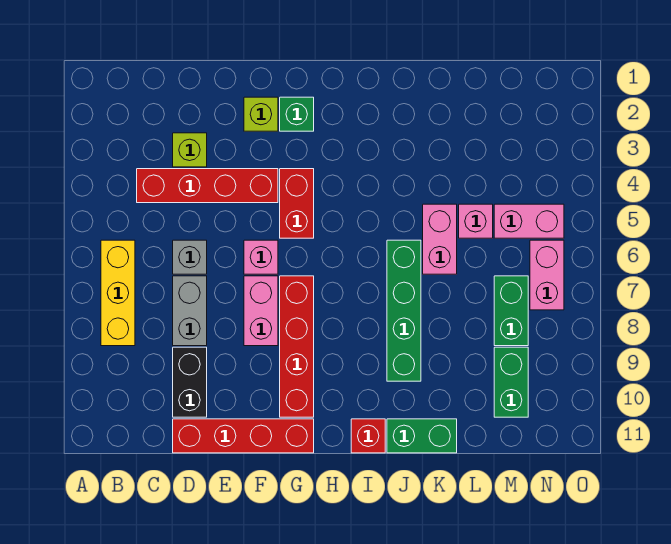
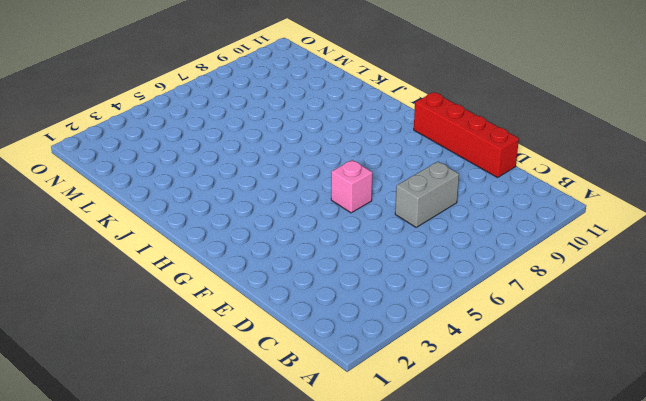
none -> yellow brick B6:B8 level 1
none -> red brick C4:F4 level 1
none -> lime brick D3 level 1

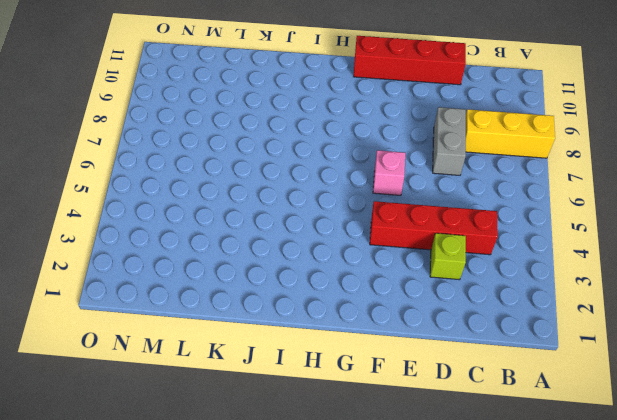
yellow brick A8:C8 level 1 -> yellow brick B6:B8 level 1
none -> grey brick D6 level 1
none -> black brick D9:D10 level 1
none -> lime brick F2 level 1

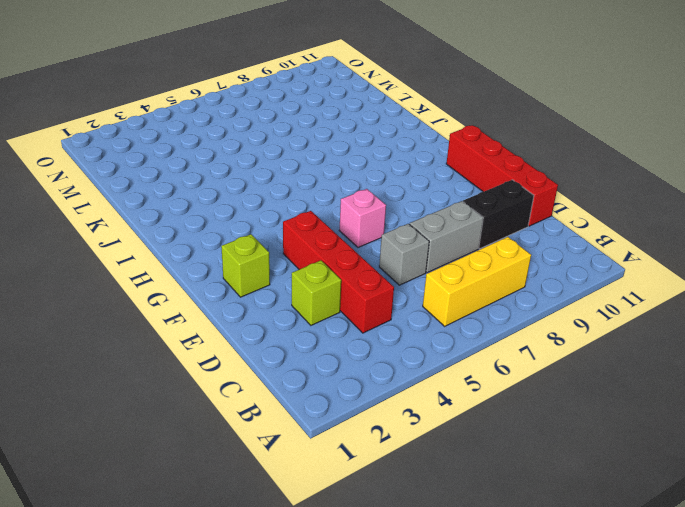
none -> pink brick F7:F8 level 1
none -> green brick G2 level 1
none -> red brick G4:G5 level 1

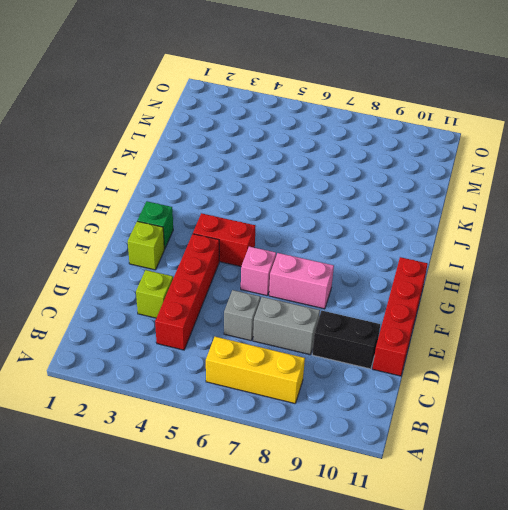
none -> red brick G7:G10 level 1
none -> red brick I11 level 1
none -> green brick J6:J9 level 1

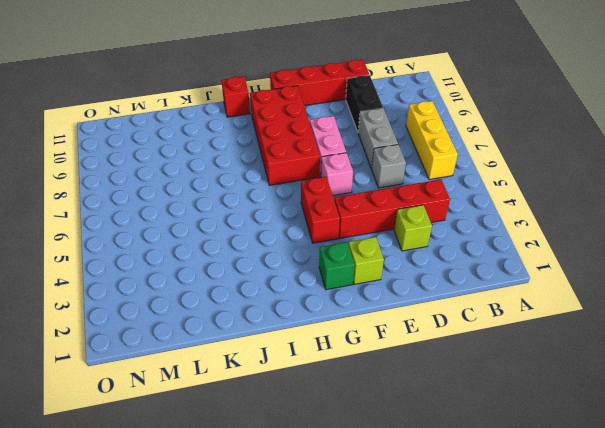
red brick G7:H10 level 1 -> red brick G7:G10 level 1
none -> green brick J6:J9 level 1
none -> green brick J11:K11 level 1
none -> pink brick K5:K6 level 1

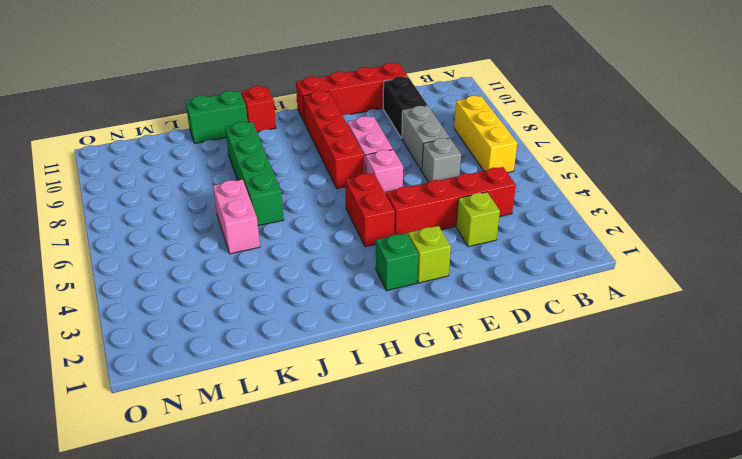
none -> pink brick L5 level 1
none -> pink brick M5:N5 level 1
none -> green brick M7:M8 level 1

